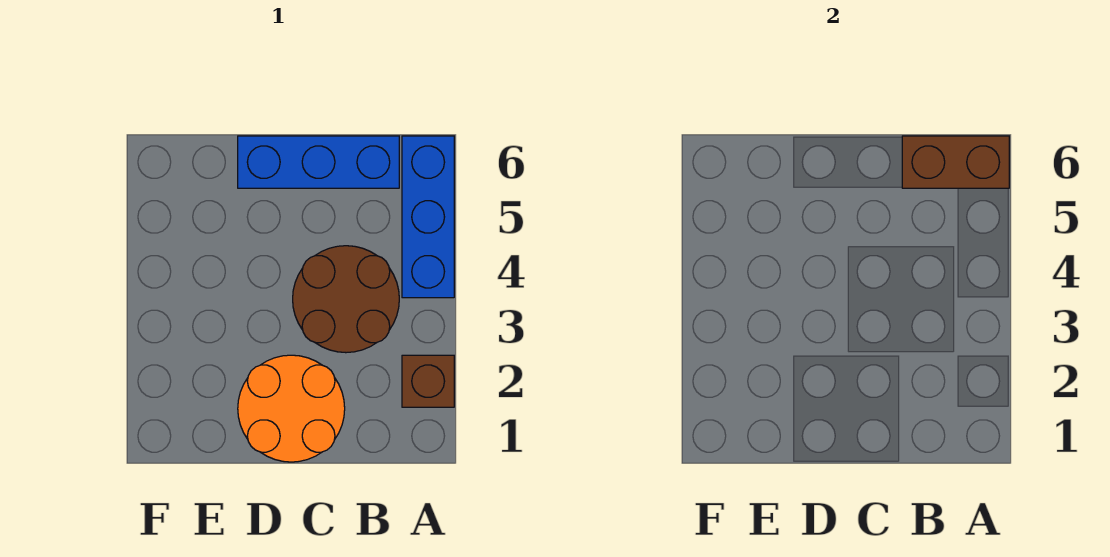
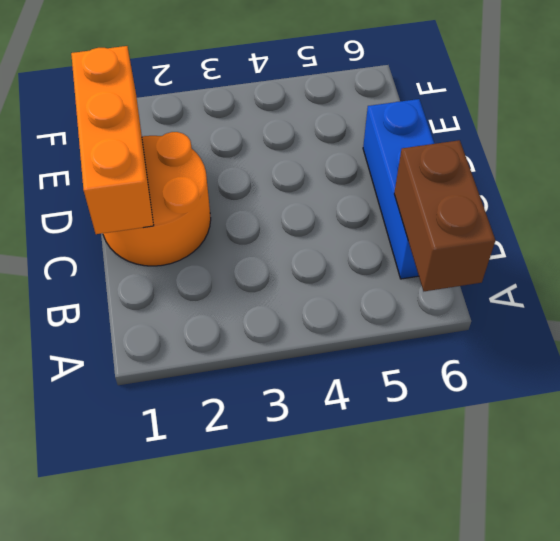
orange brick C1:E1 level 2 -> none
none -> brown brick A2 level 1
none -> blue brick A4:A6 level 1

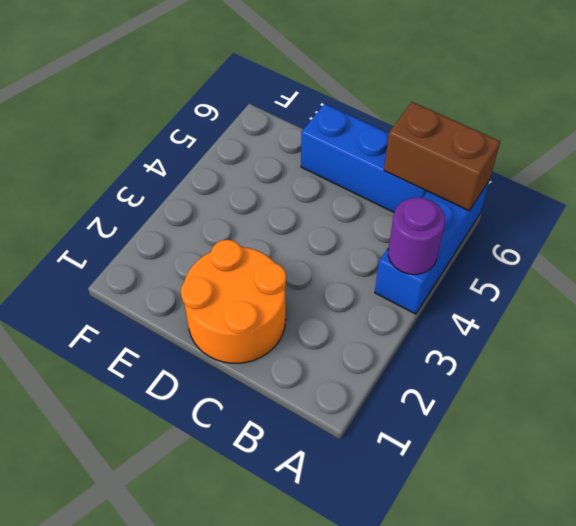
purple round brick A4 level 2 -> none
none -> brown brick A2 level 1
none -> brown round brick B3:C4 level 1

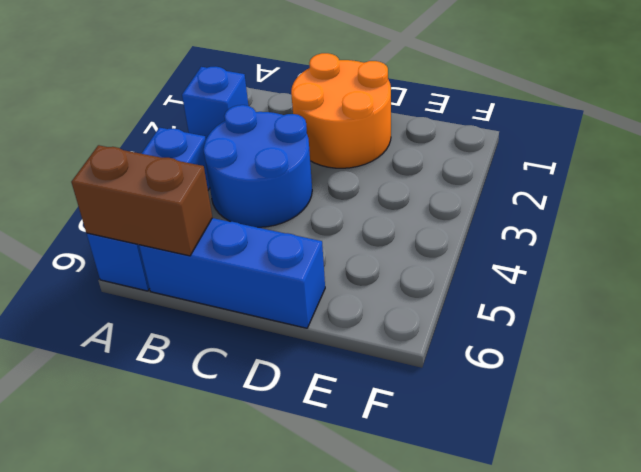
blue brick A2 level 1 -> brown brick A2 level 1
blue round brick B3:C4 level 1 -> brown round brick B3:C4 level 1

